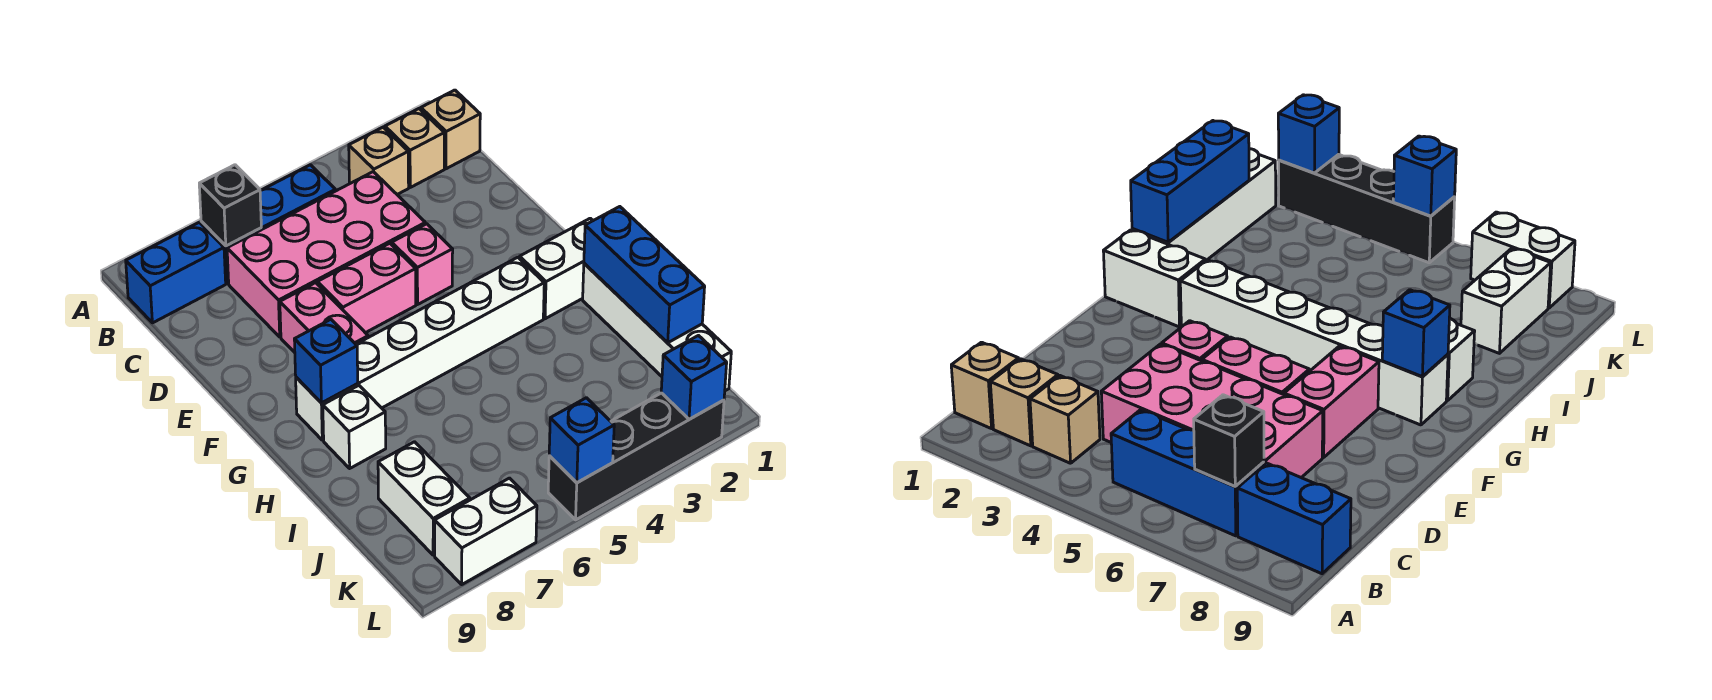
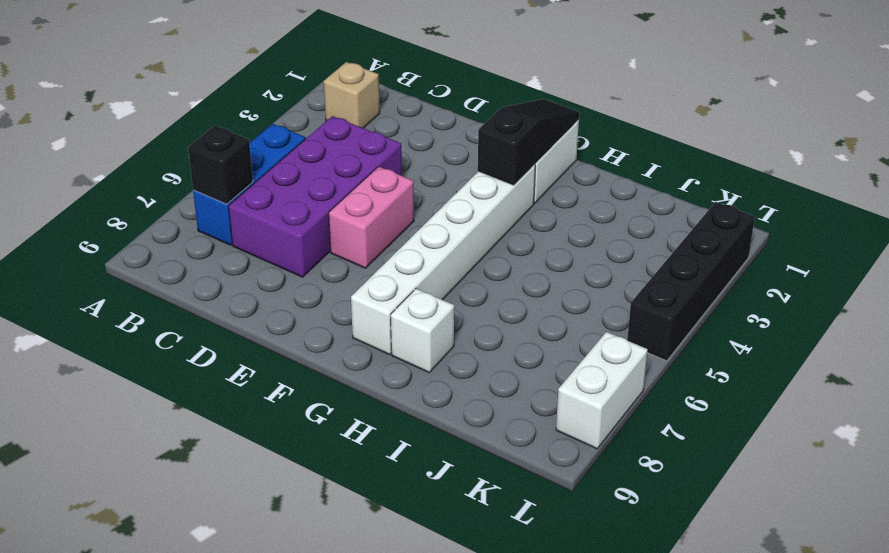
purple brick C4:D7 level 1 -> pink brick C4:D7 level 1
black slope G1:G3 level 2 top 3 -> none
none -> tan brick B1 level 1
none -> tan brick B3 level 1
none -> blue brick B8:B9 level 1

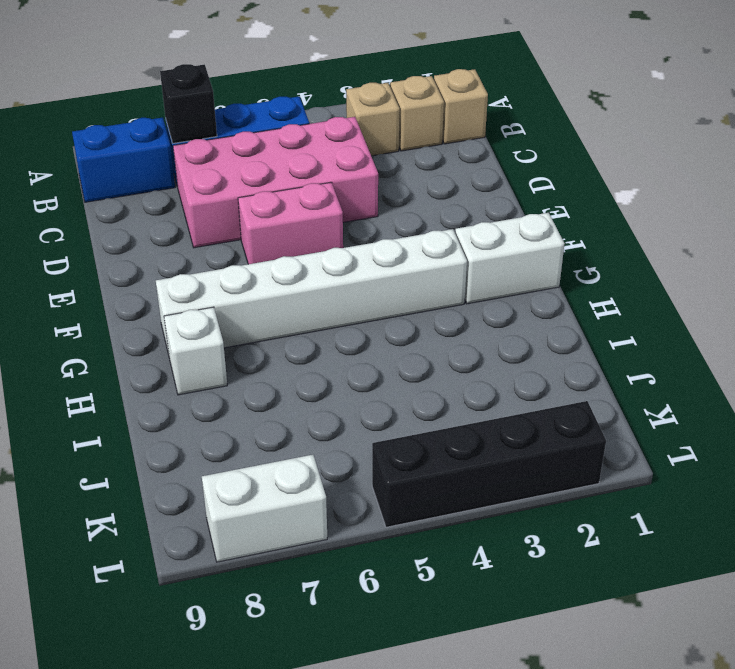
none -> pink brick E4 level 1
none -> pink brick E7:F7 level 1
none -> white brick H1:K1 level 1

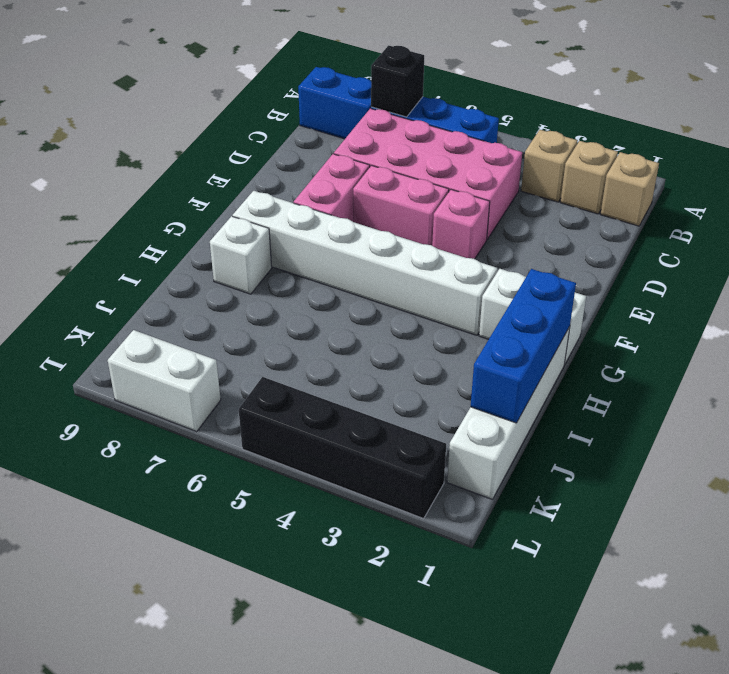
none -> white brick J8:K8 level 1
none -> blue brick G8 level 2
none -> blue brick L2 level 2

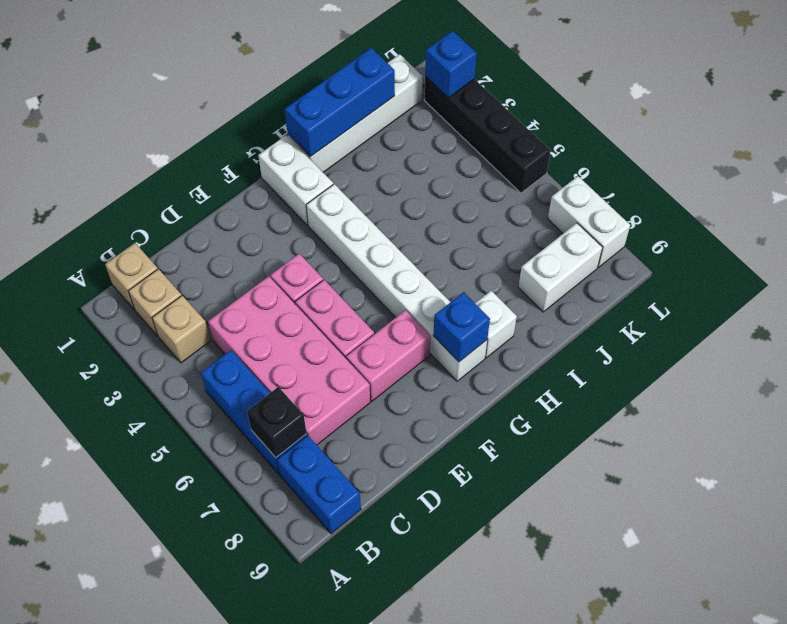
none -> blue brick L5 level 2

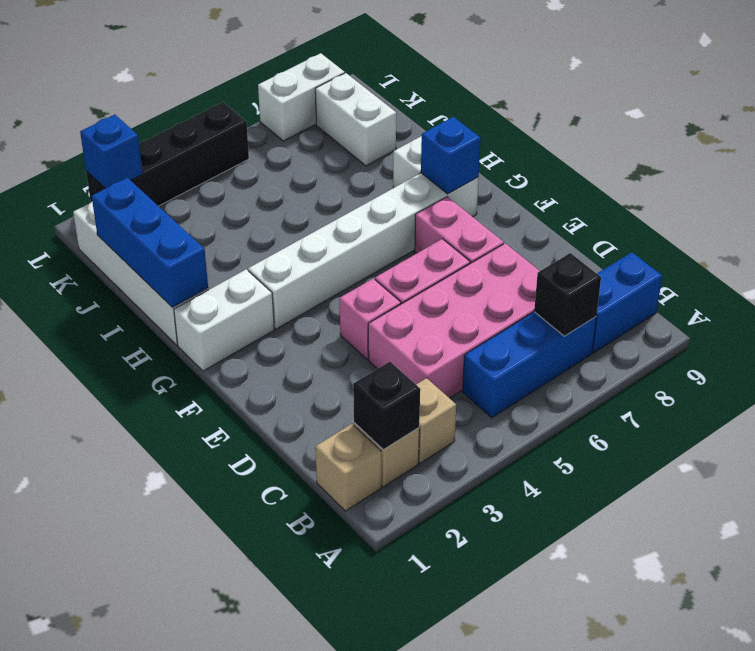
black brick B2 level 2 -> none
none -> blue brick L5 level 2

